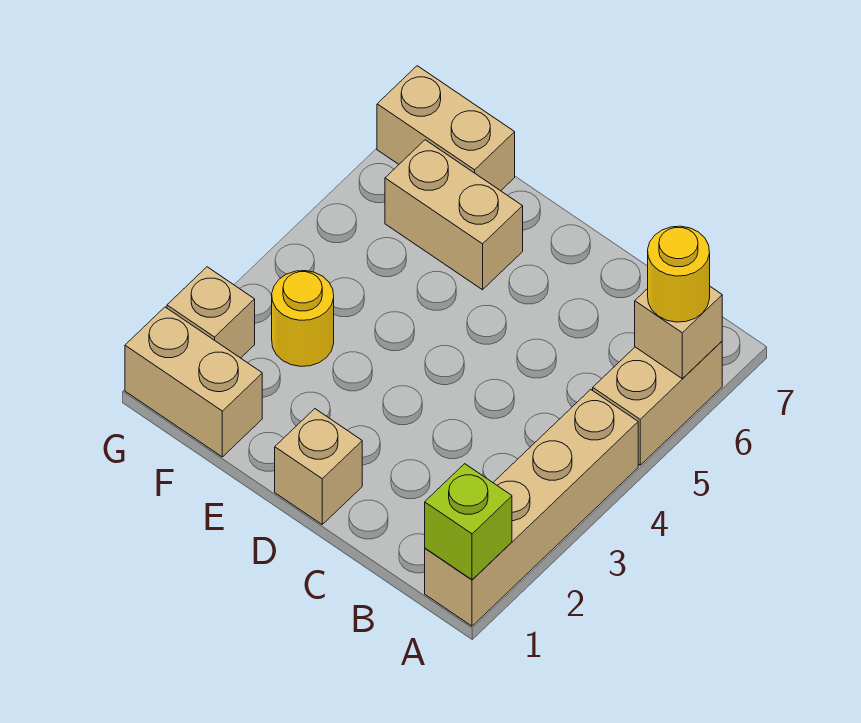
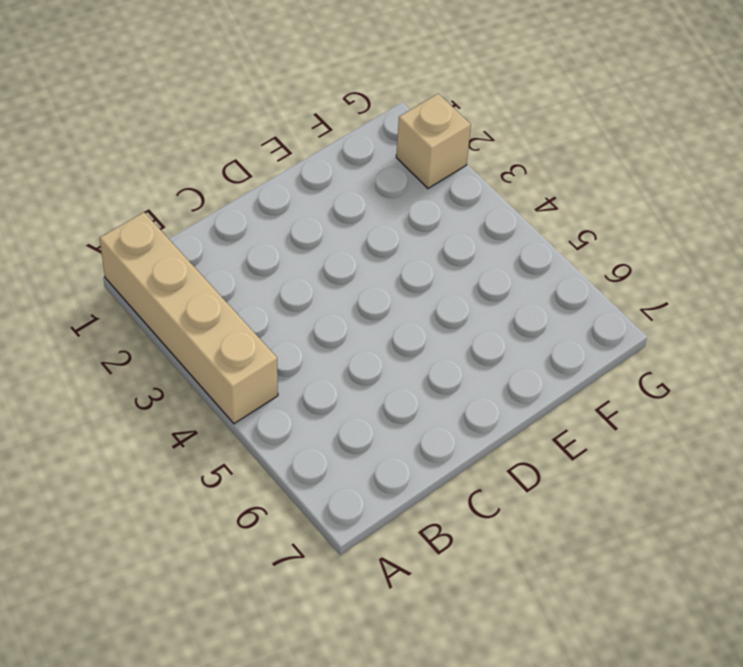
none -> tan brick A5:A6 level 1
none -> tan brick D1 level 1

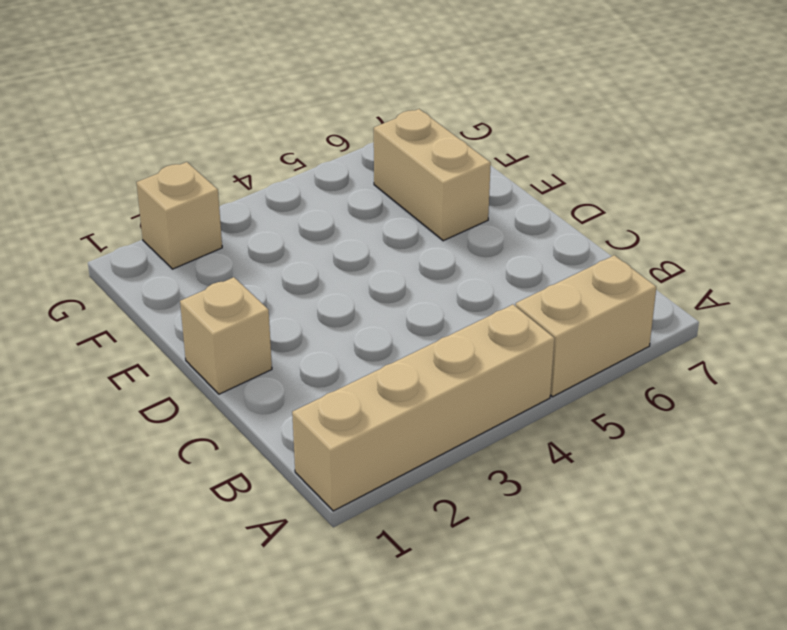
none -> tan brick F1:G1 level 1
none -> yellow round brick F3 level 1

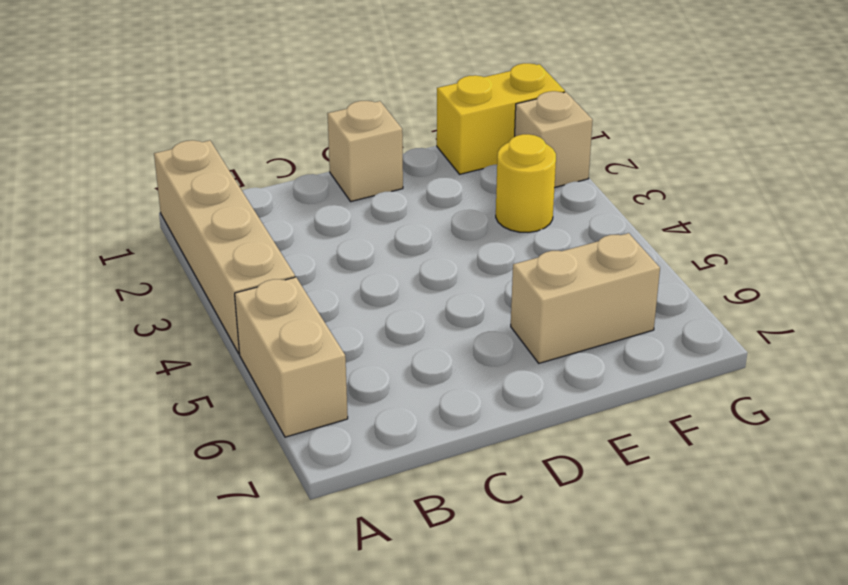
yellow brick F1:G1 level 1 -> tan brick F1:G1 level 1
none -> tan brick F7:G7 level 1
none -> lime brick A1 level 2

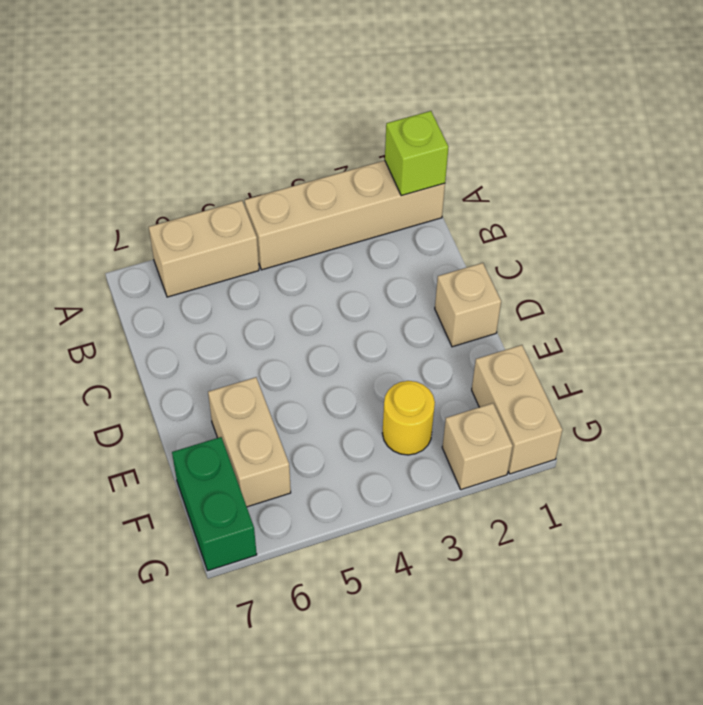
green brick F7:G7 level 1 -> tan brick F7:G7 level 1
none -> tan brick A6 level 2
none -> yellow round brick A6 level 3

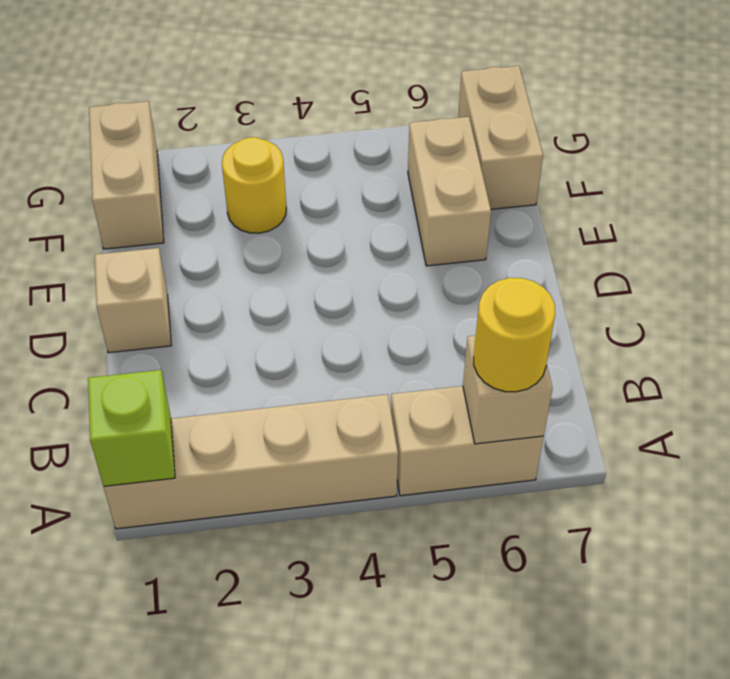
none -> tan brick G2 level 1

